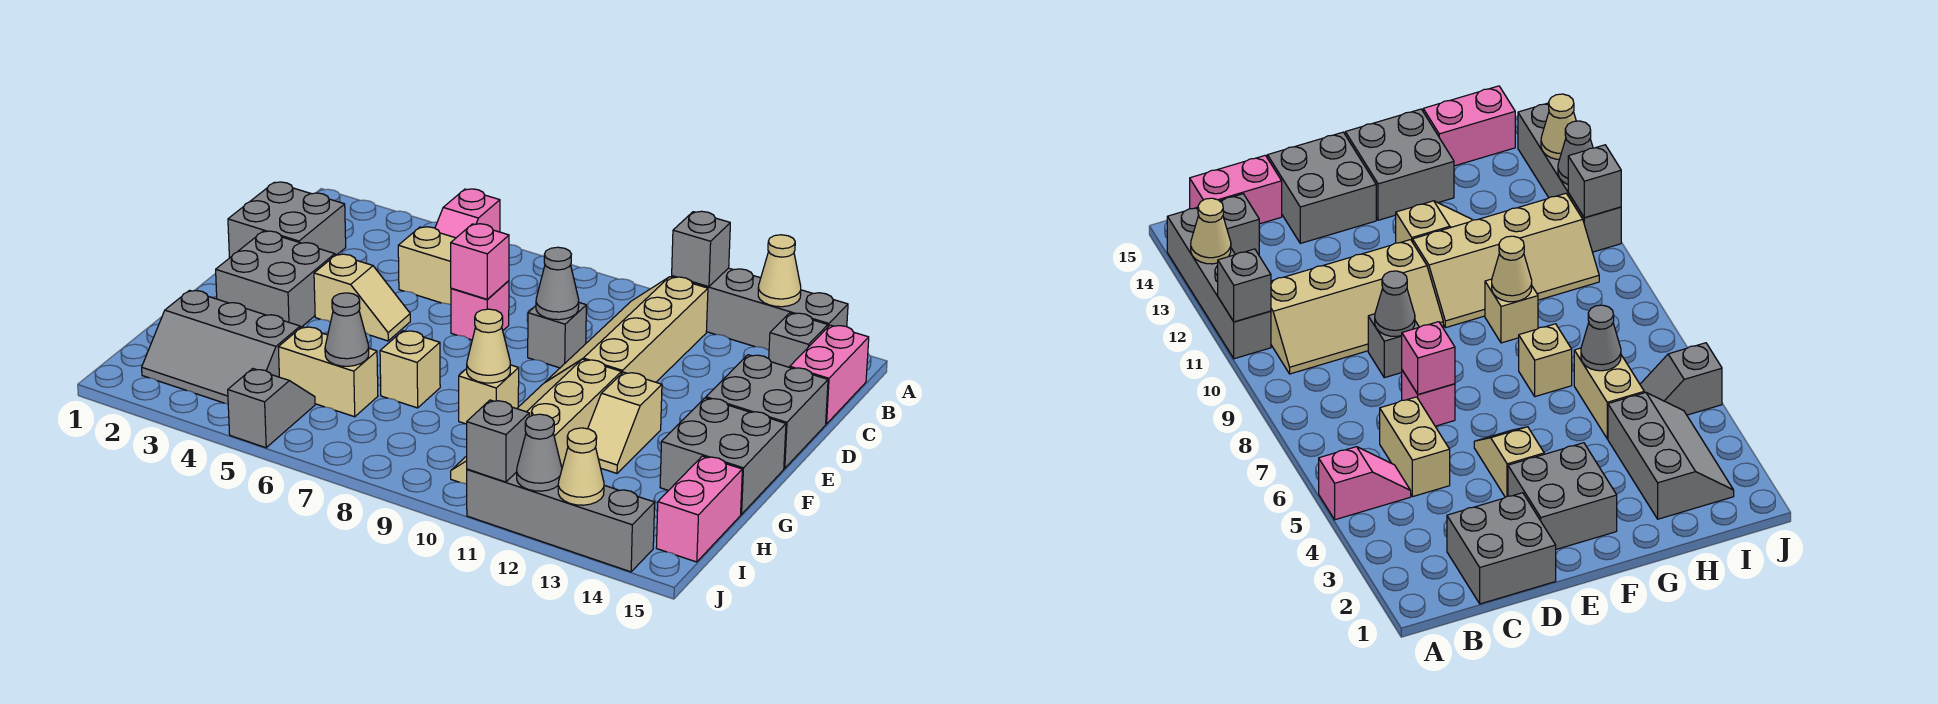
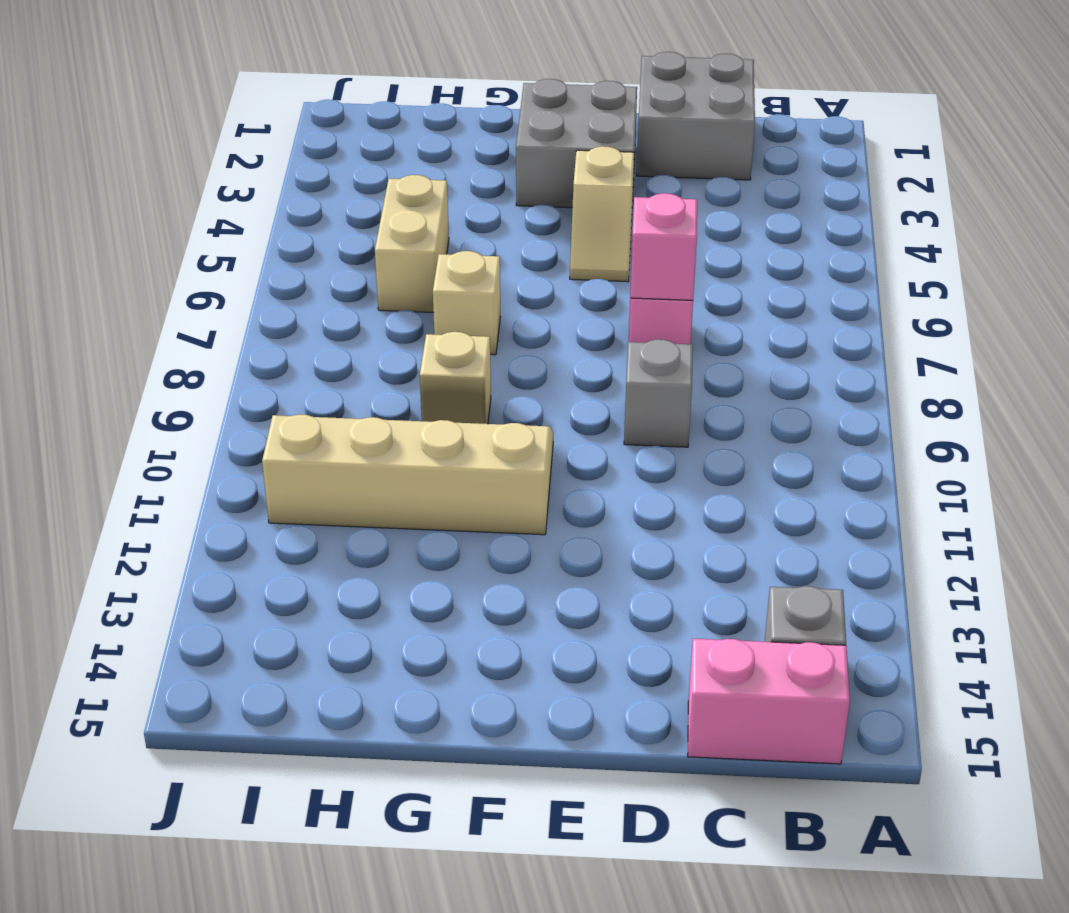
none -> pink slope A5:B5 level 1 top A
none -> grey brick A11:A14 level 1
none -> tan slope B10:E11 level 1 top 11
none -> tan brick C5:C6 level 1

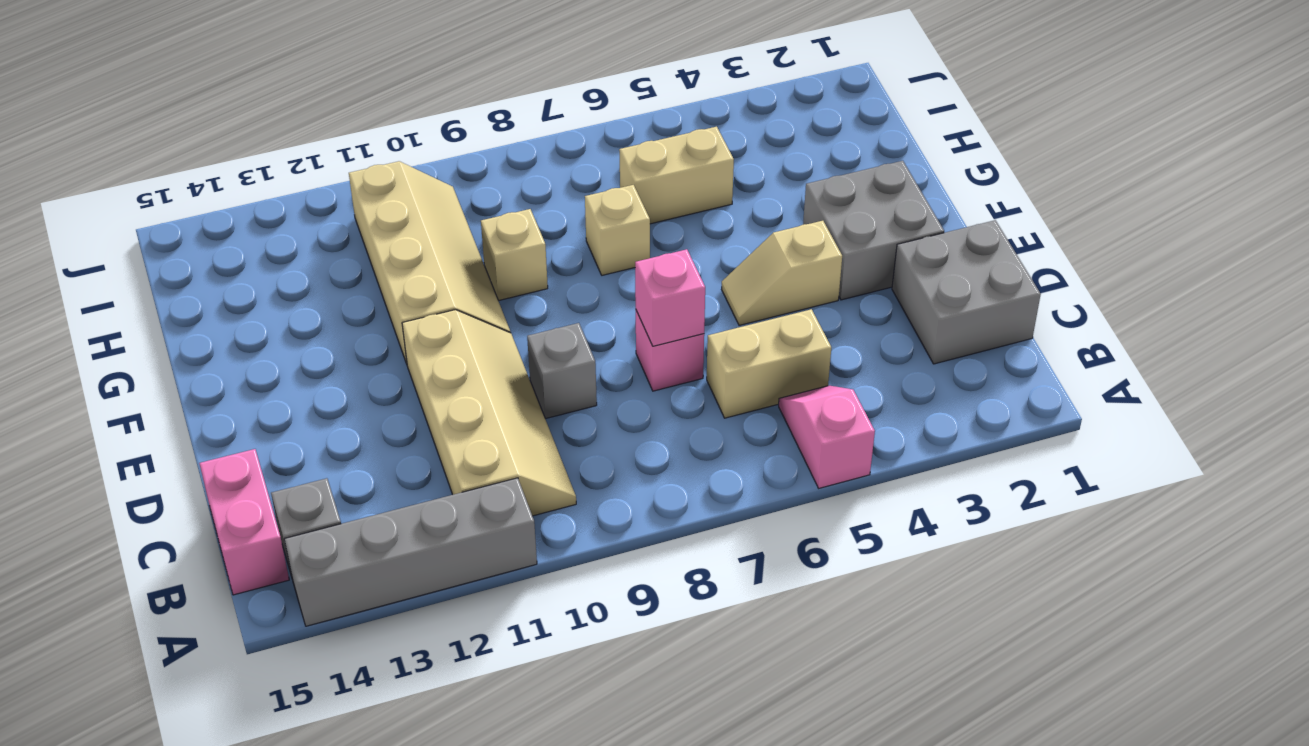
none -> grey brick D14:E15 level 1
none -> tan slope F12:G12 level 1 top F
none -> grey brick F14:G15 level 1
none -> grey slope H2:I4 level 1 top H

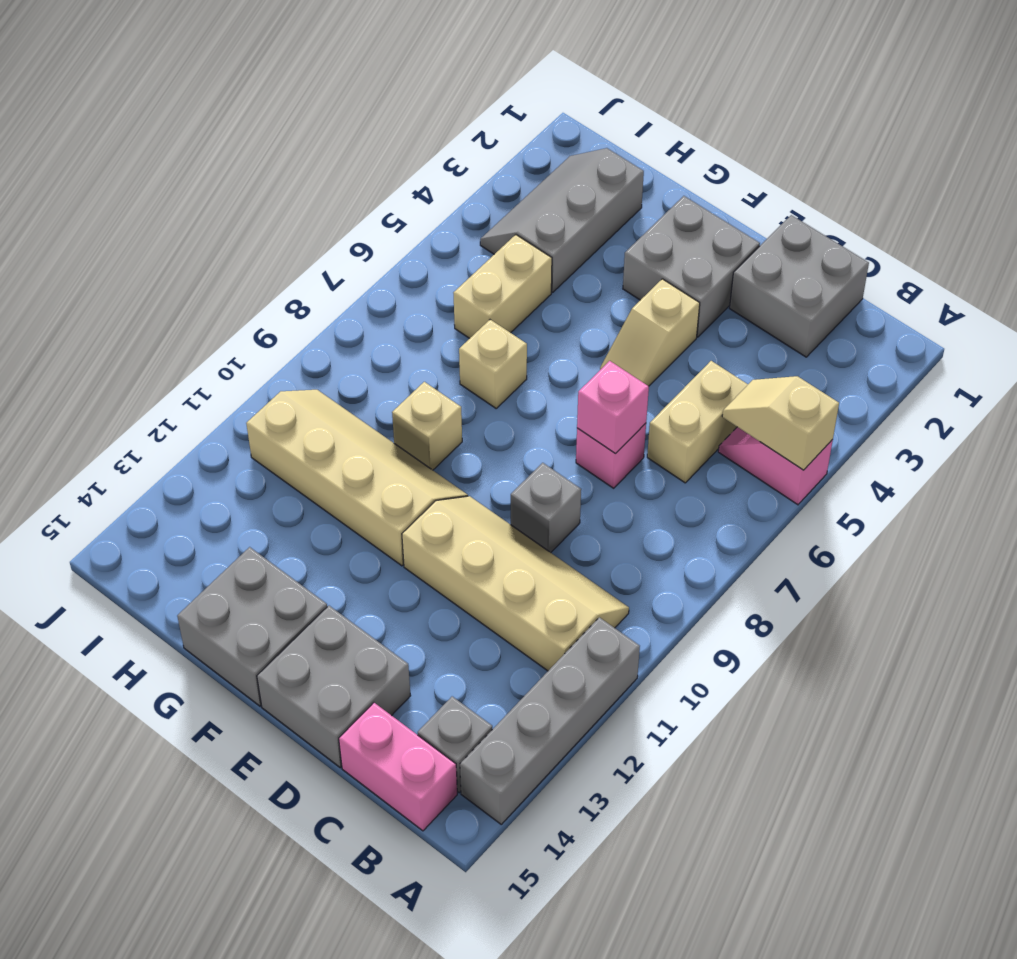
tan slope A5:B5 level 2 top A -> tan slope F12:G12 level 1 top F
none -> pink brick H15:I15 level 1
none -> grey slope I5:J5 level 1 top J
none -> grey brick J11:J14 level 1
none -> grey brick A11 level 2

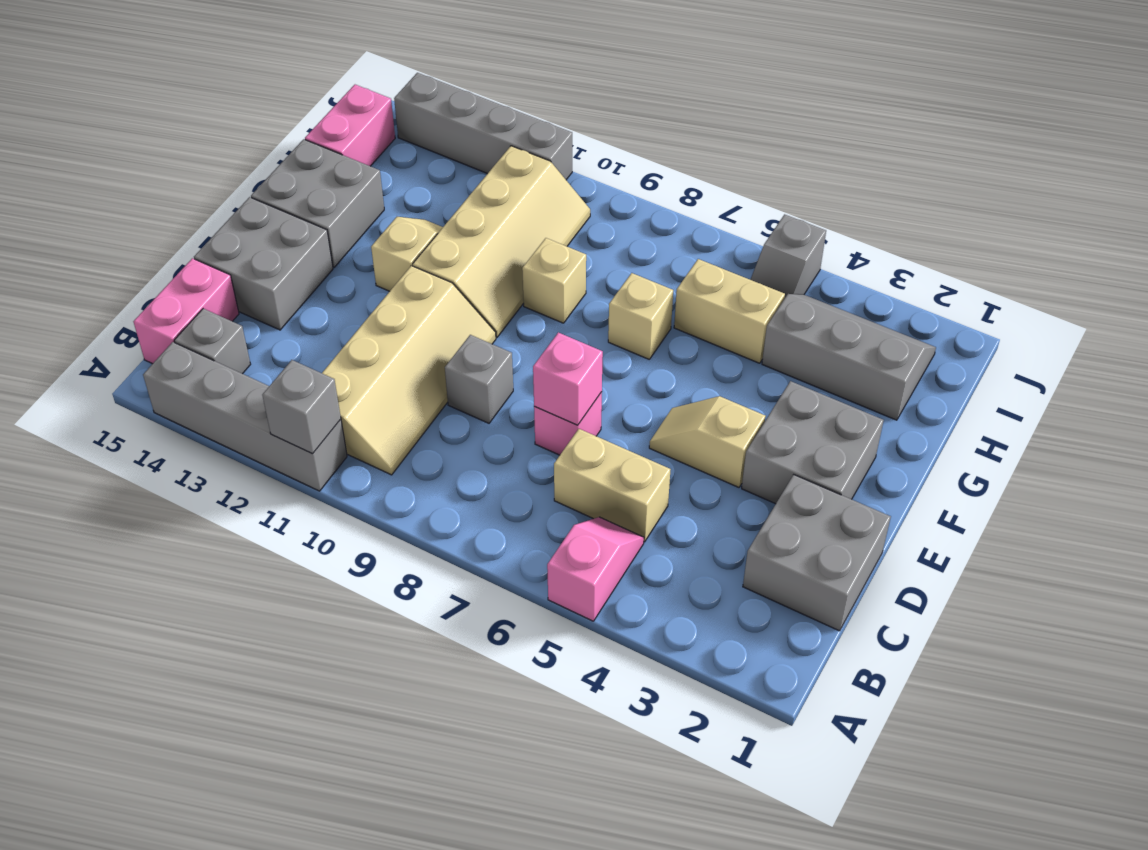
none -> tan cone A13 level 2
none -> grey cone D9 level 2
none -> tan cone G9 level 2
none -> grey cone H6 level 2

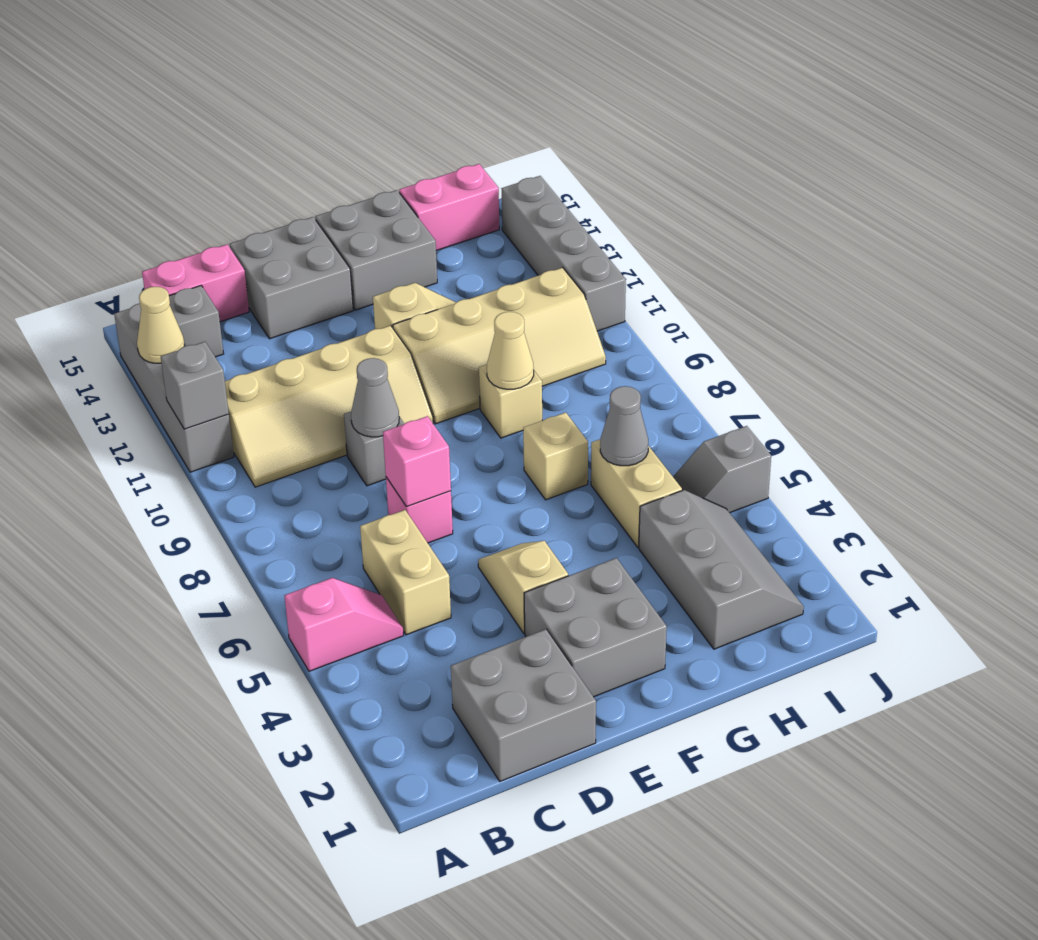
none -> grey brick J11 level 2
none -> grey cone J12 level 2
none -> tan cone J13 level 2

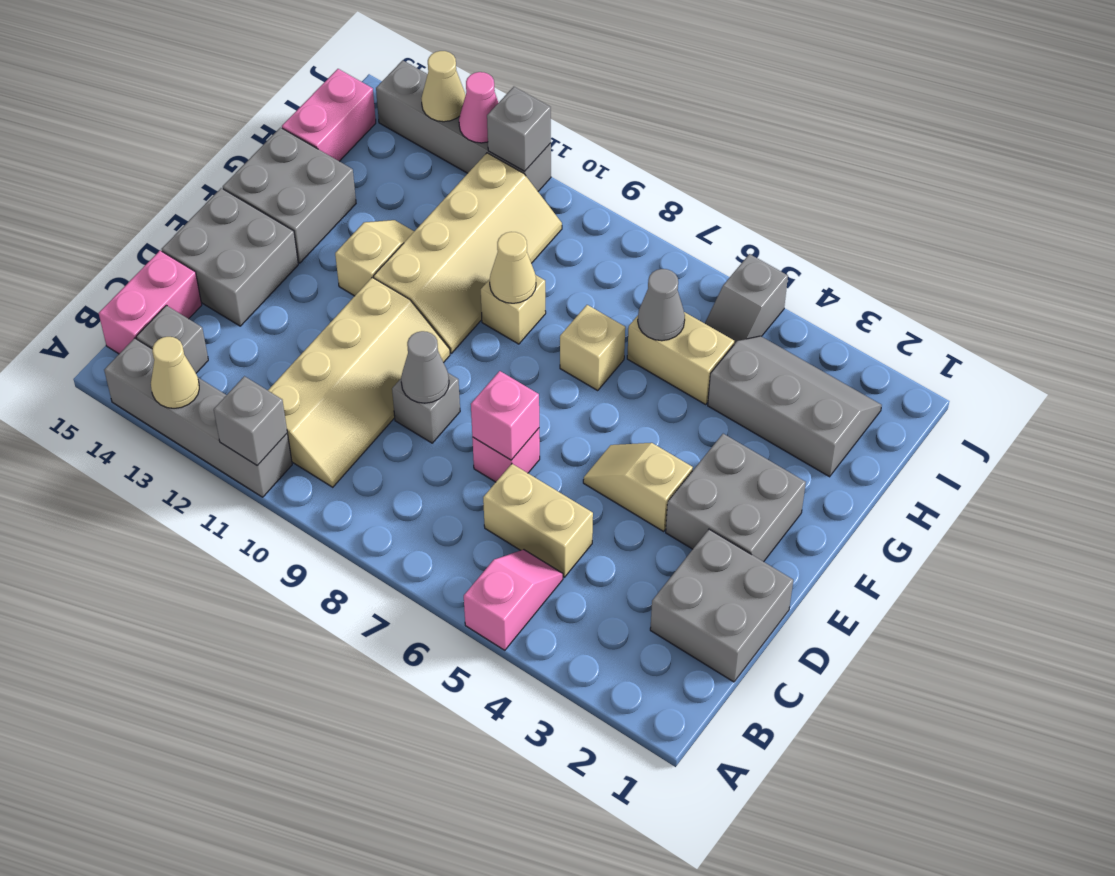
pink cone J12 level 2 -> grey cone J12 level 2

